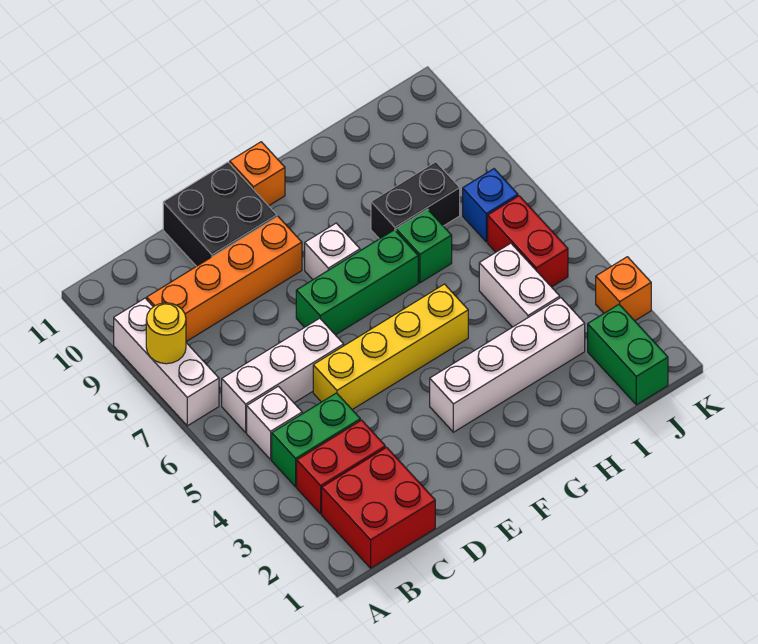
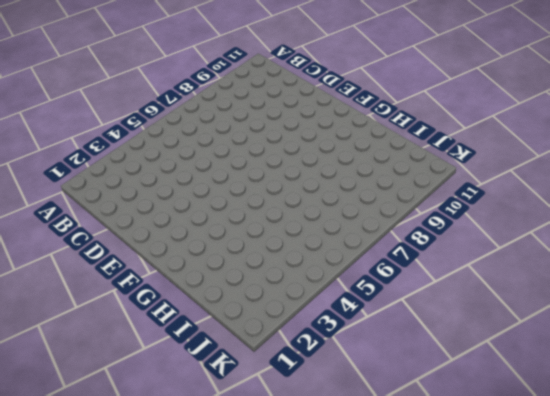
none -> white brick A7:A9 level 1
none -> red brick B1:C2 level 1
none -> red brick B3:C3 level 1

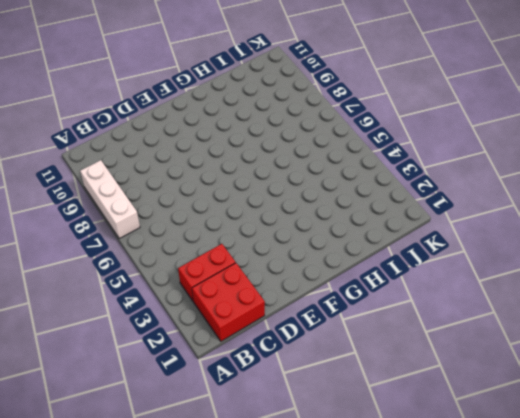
none -> green brick B4:C4 level 1
none -> white brick B5 level 1
none -> white brick B6:D6 level 1

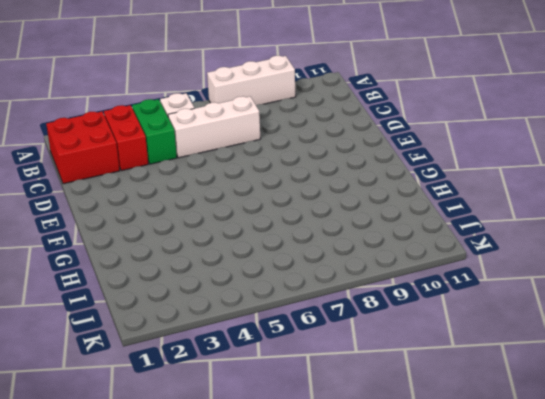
white brick C5:C7 level 1 -> white brick B6:D6 level 1
none -> orange brick B9:E9 level 1
none -> yellow brick D5:G5 level 1
none -> black brick D10:E11 level 1

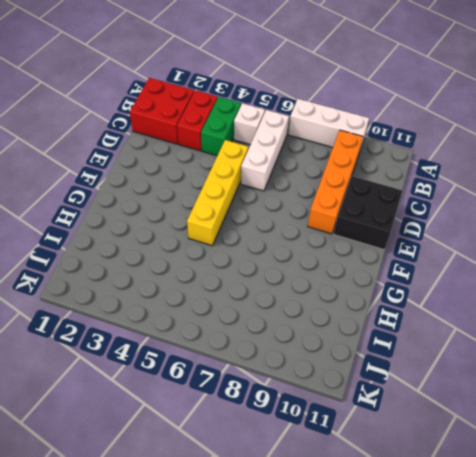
none -> green brick E7:G7 level 1
none -> white brick F3:I3 level 1
none -> white brick F8 level 1

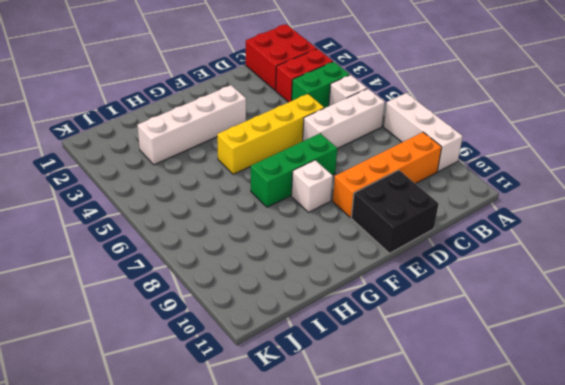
none -> orange brick F11 level 1
none -> green brick H7 level 1
none -> black brick H8:I8 level 1

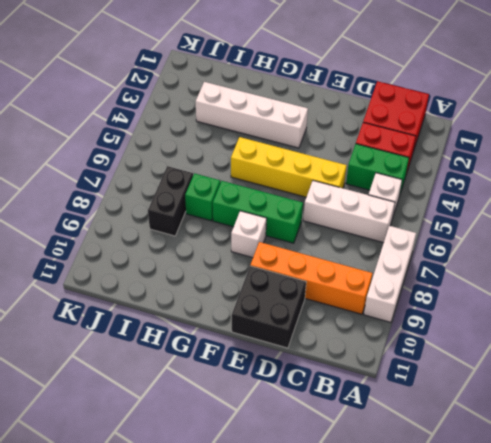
black brick I7:I8 level 1 -> black brick H8:I8 level 1
none -> orange brick F11 level 1
none -> white brick I4:I5 level 1
none -> green brick J1:J2 level 1

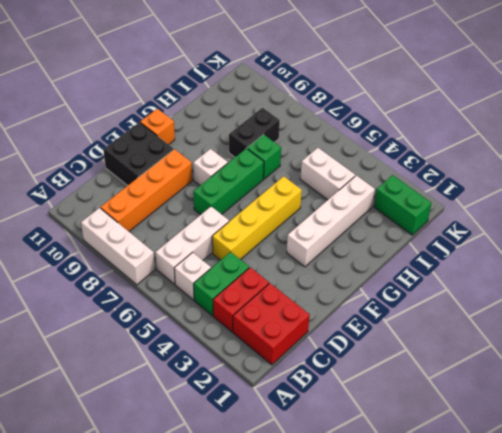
none -> red brick J5:J6 level 1
none -> blue brick J7 level 1
none -> orange brick K3 level 1

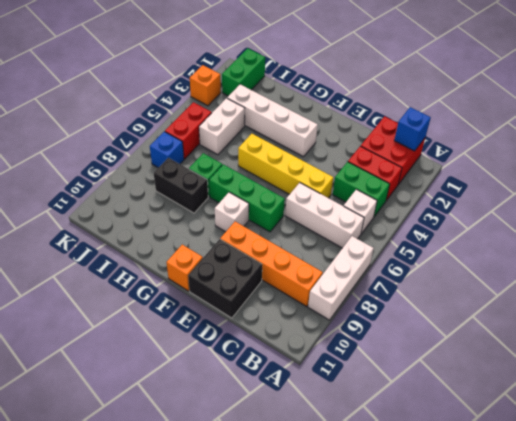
blue brick B1 level 2 -> none
none -> yellow round brick A8 level 2

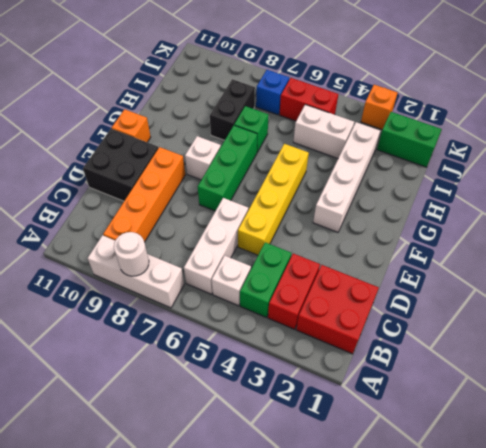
white round brick A8 level 2 -> yellow round brick A8 level 2

